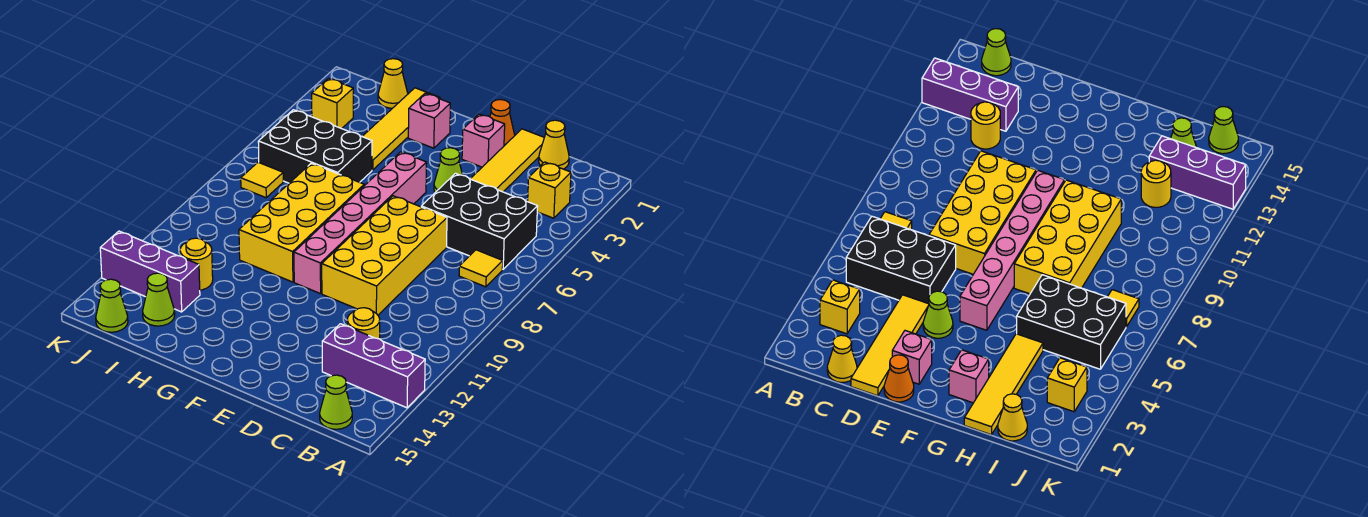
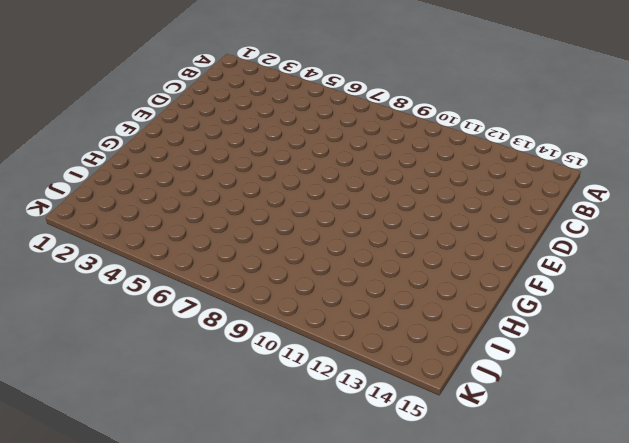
none -> purple brick A13:C13 level 1
none -> yellow brick B3 level 1
none -> black brick B5:D6 level 1

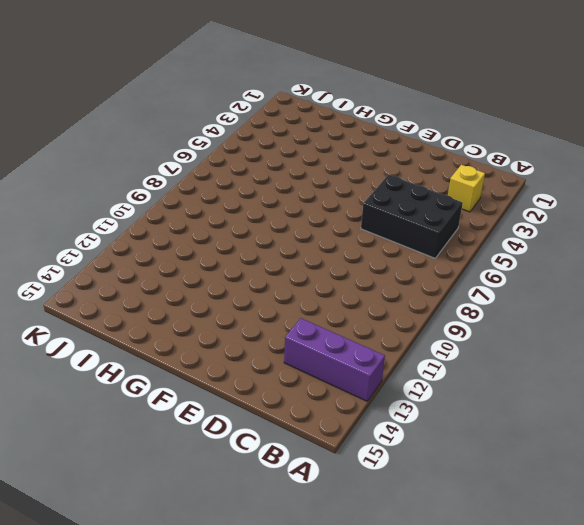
none -> yellow tile B7 level 1
none -> lime cone B15 level 1
none -> yellow cone C1 level 1

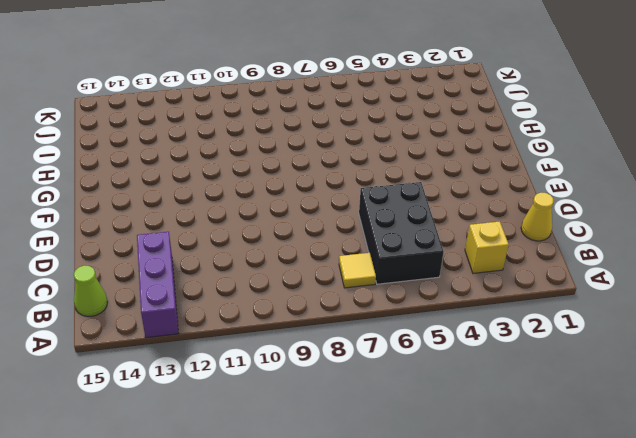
none -> yellow round brick C12 level 1
none -> yellow tile D1:D4 level 1
none -> yellow brick D7:E10 level 1

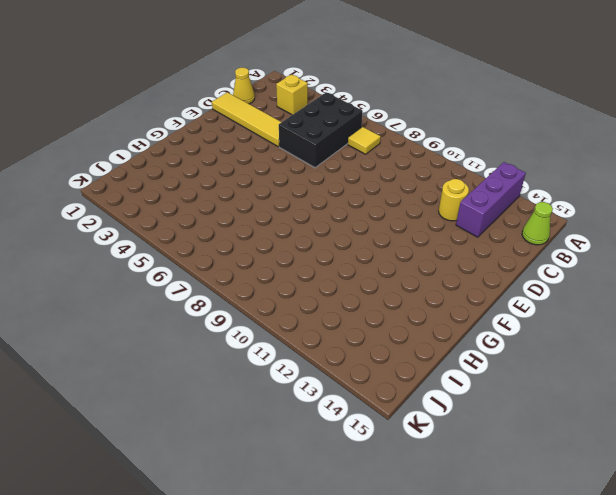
none -> yellow brick D7:E10 level 1
none -> orange cone E1 level 1
none -> pink brick E2 level 1

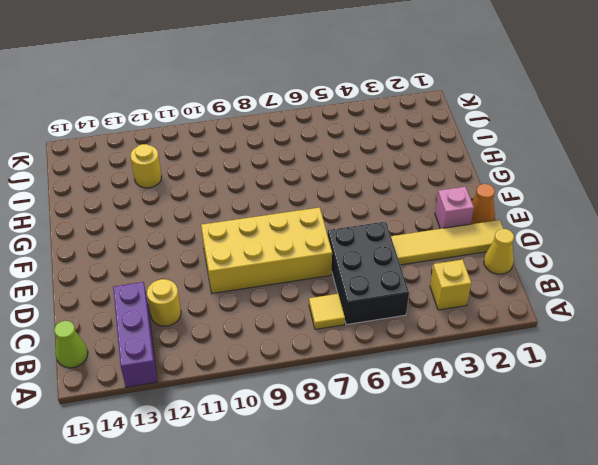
none -> lime cone E4 level 1
none -> pink brick F5:F10 level 1
none -> pink brick G2 level 1

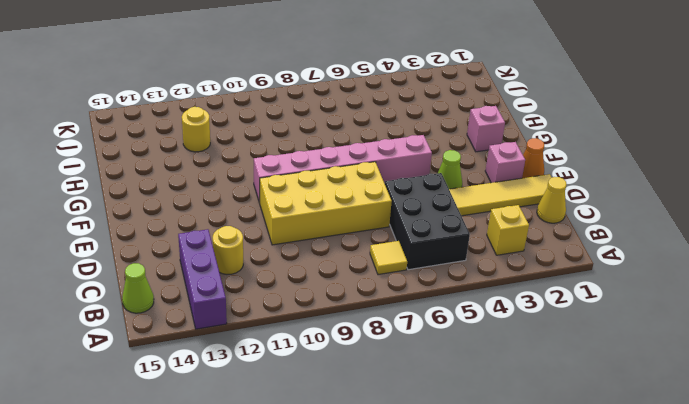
none -> yellow brick G7:H10 level 1
none -> yellow tile H1:H4 level 1
none -> black brick H5:J6 level 1

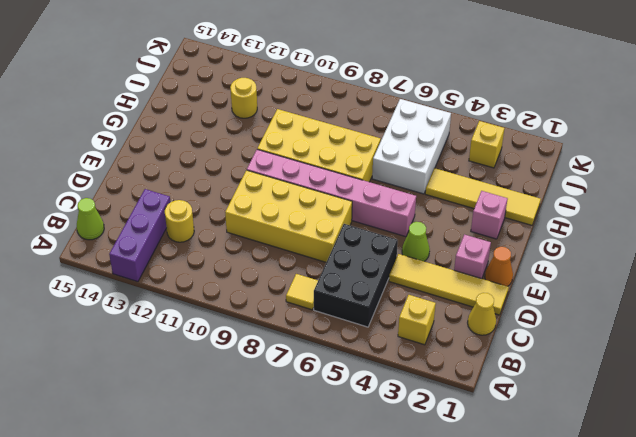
white brick H5:J6 level 1 -> black brick H5:J6 level 1
none -> yellow cone I1 level 1
none -> purple brick I13:K13 level 1
none -> lime cone I14 level 1

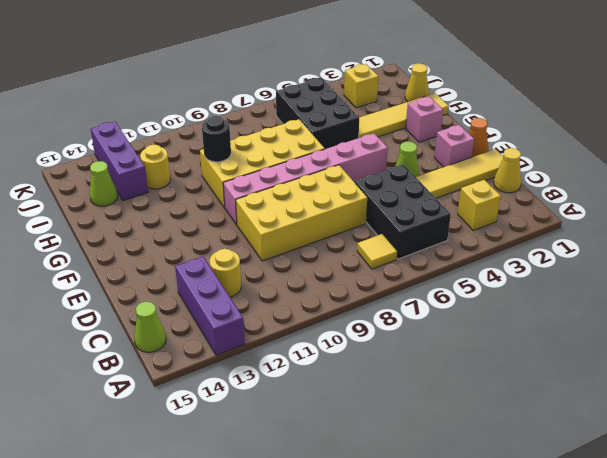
black round brick H10 level 2 -> none
none -> yellow tile J7 level 1
none -> lime cone J15 level 1

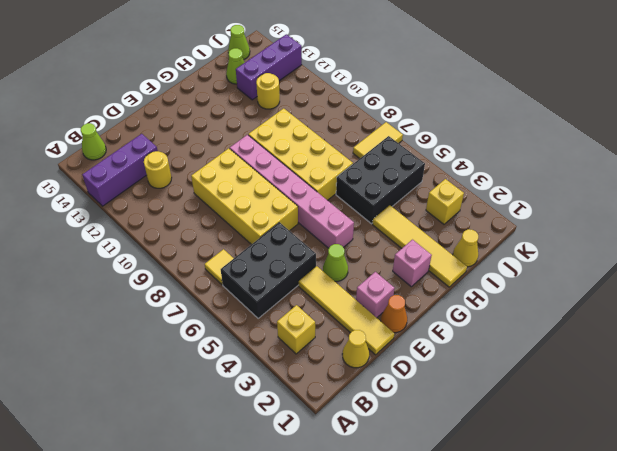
yellow tile J7:K7 level 1 -> yellow tile J7 level 1

